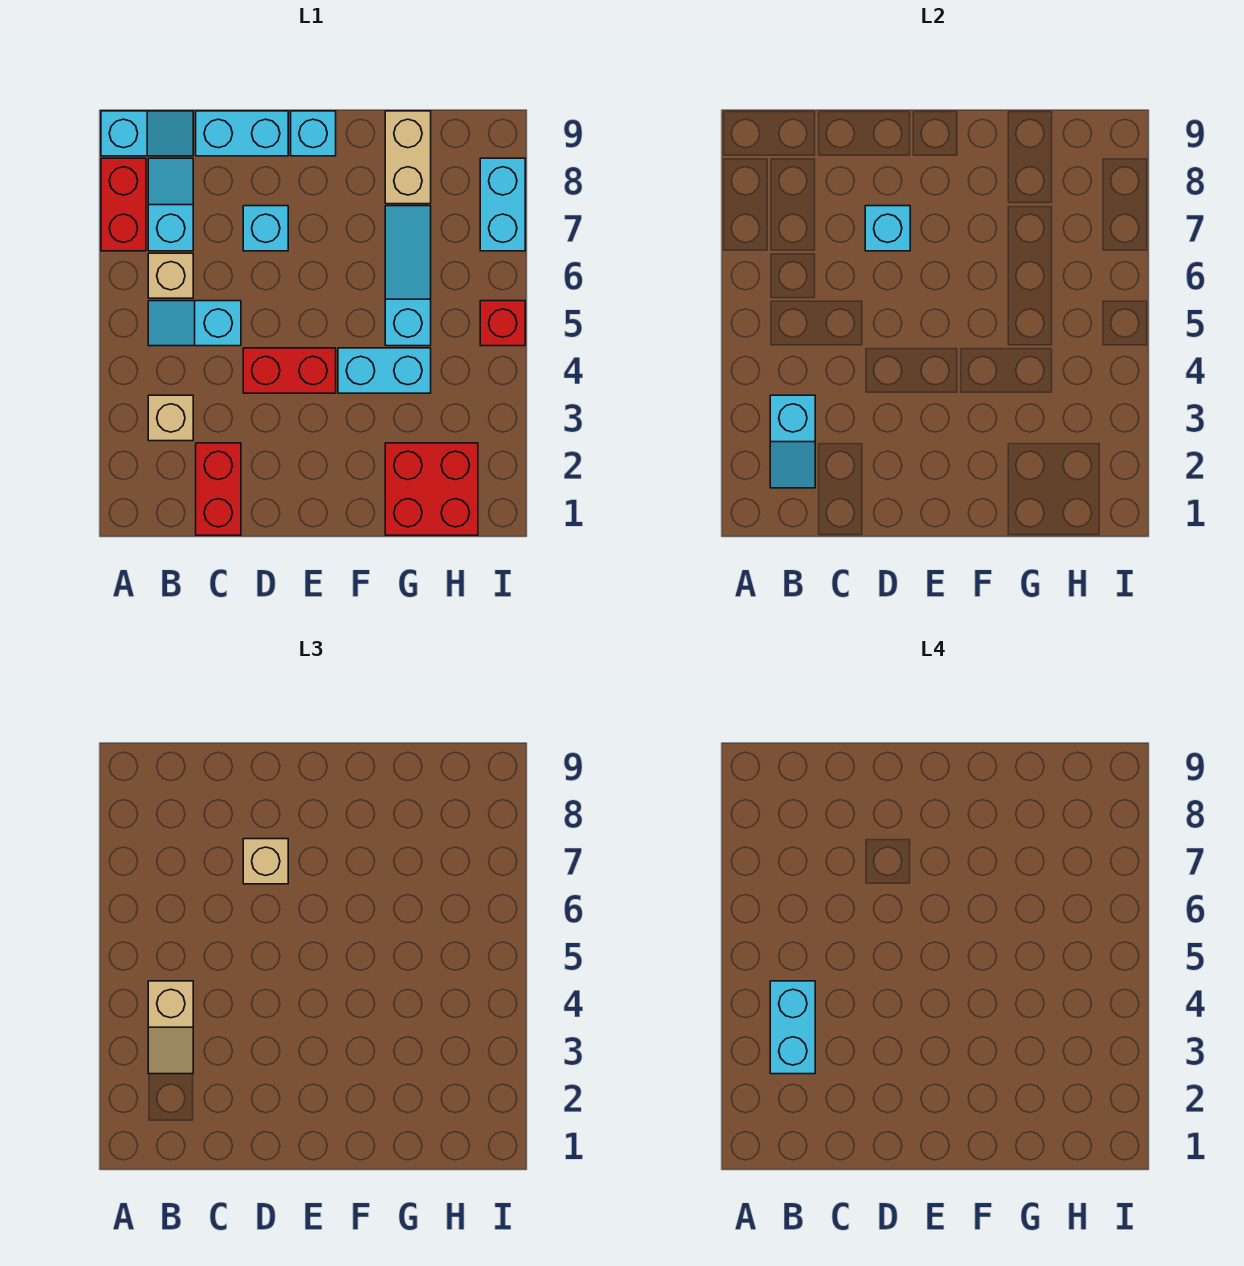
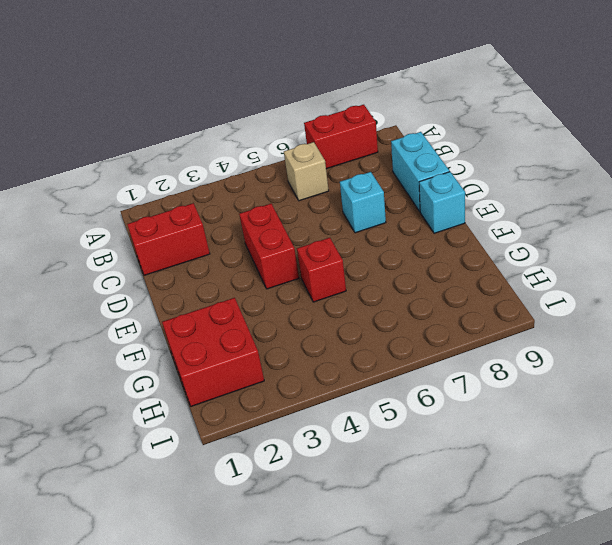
red brick F5 level 1 -> red brick I5 level 1
none -> cyan slope A9:B9 level 1 top A
none -> tan brick B3 level 1
none -> cyan slope B5:C5 level 1 top C

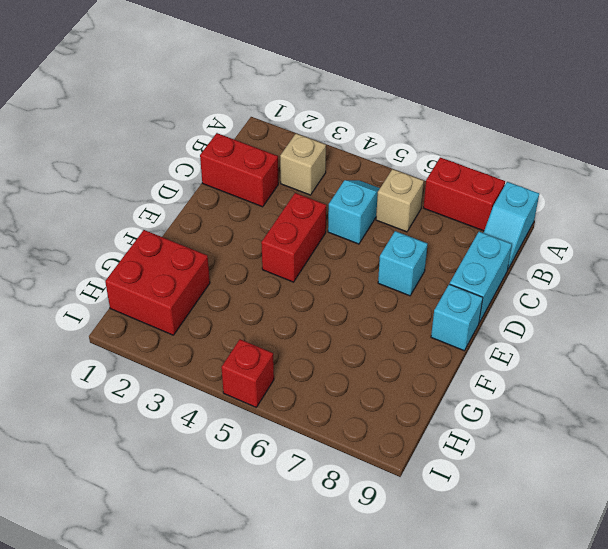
none -> cyan slope B7:B8 level 1 top 7
none -> cyan brick F4:G4 level 1
none -> cyan slope G5:G7 level 1 top 5

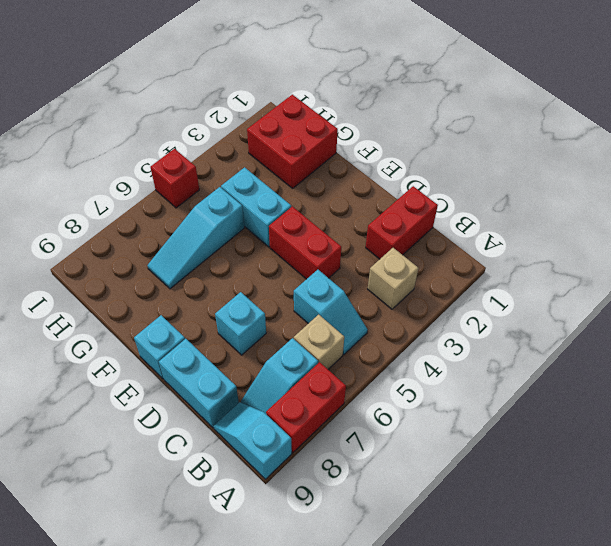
none -> tan brick G8:G9 level 1
none -> cyan brick I7:I8 level 1
none -> cyan slope B2:B3 level 2 top 3

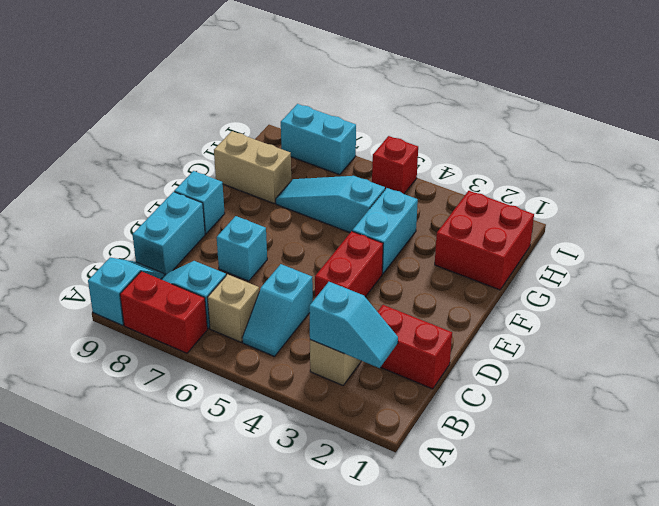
none -> cyan brick D7 level 2
none -> tan slope B3:B4 level 3 top 4
none -> tan brick D7 level 3

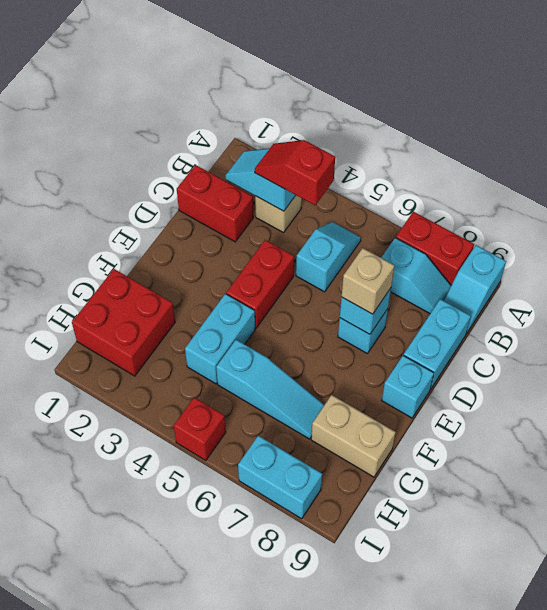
red slope B3:B4 level 3 top 4 -> tan slope B3:B4 level 3 top 4
none -> tan brick B6 level 1
none -> cyan brick B3:B4 level 4

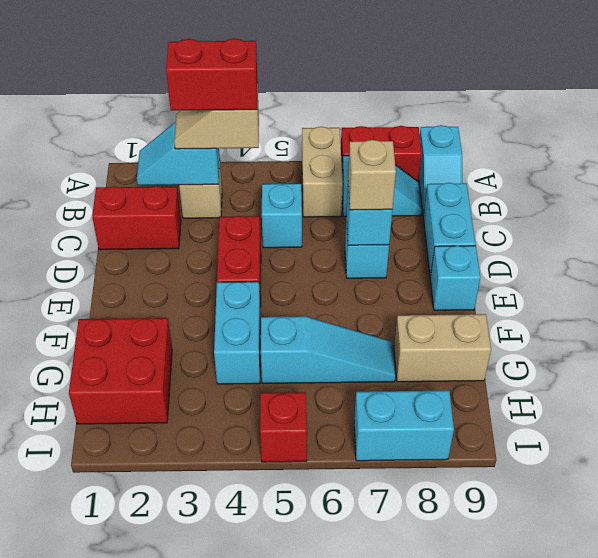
tan brick A6:B6 level 1 -> tan brick B6 level 1
red brick B3:B4 level 4 -> cyan brick B3:B4 level 4

